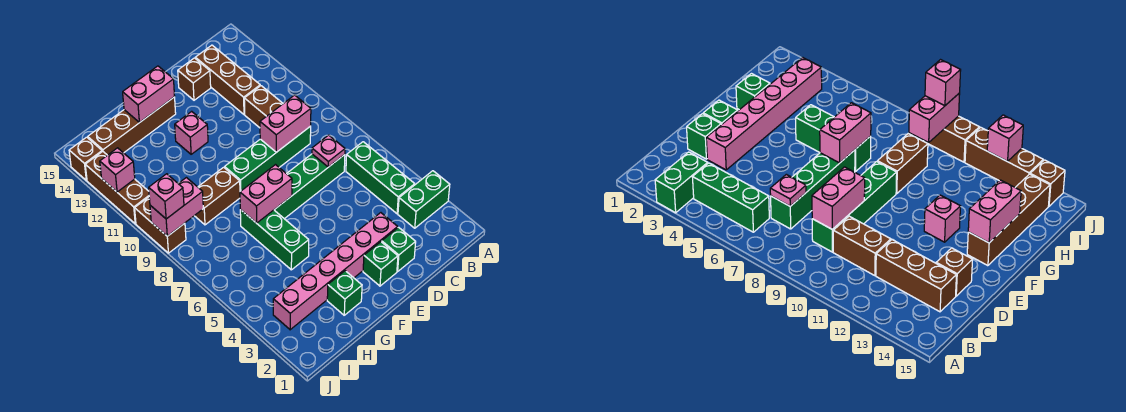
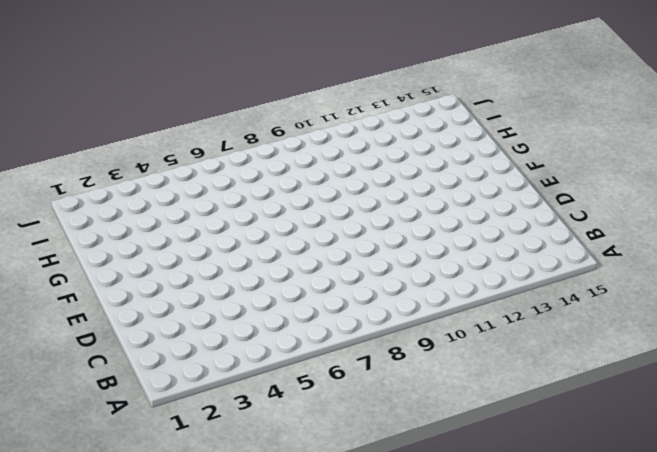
none -> green brick A3:B3 level 1
none -> green brick B4:B6 level 1
none -> green brick C7:F7 level 1

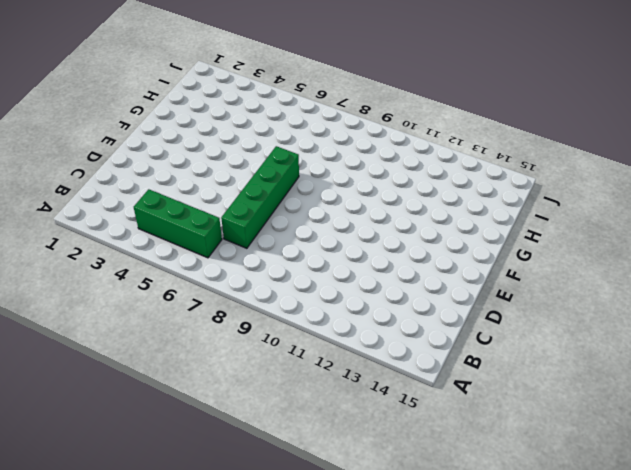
none -> green brick A3:B3 level 1
none -> green brick C9:F9 level 1
none -> brown brick C10:C11 level 1

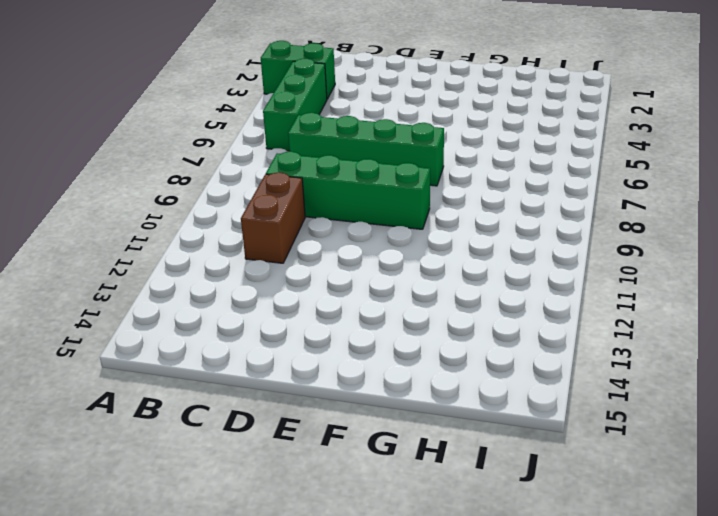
none -> brown brick C12:C14 level 1
none -> green brick D2 level 1
none -> pink brick D3:I3 level 1

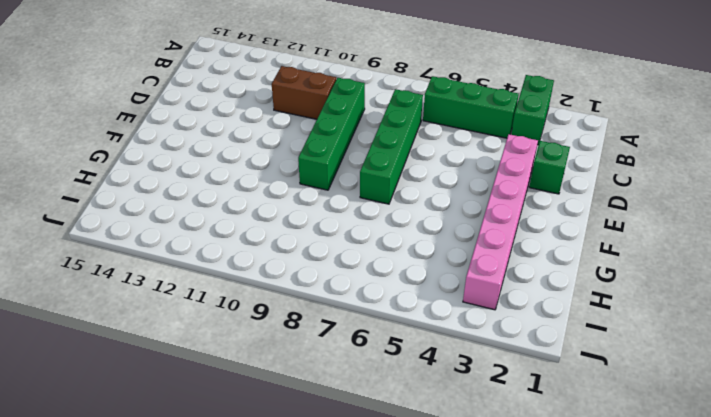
none -> brown brick C12:C14 level 1
none -> brown brick D14 level 1
none -> green brick E2 level 1

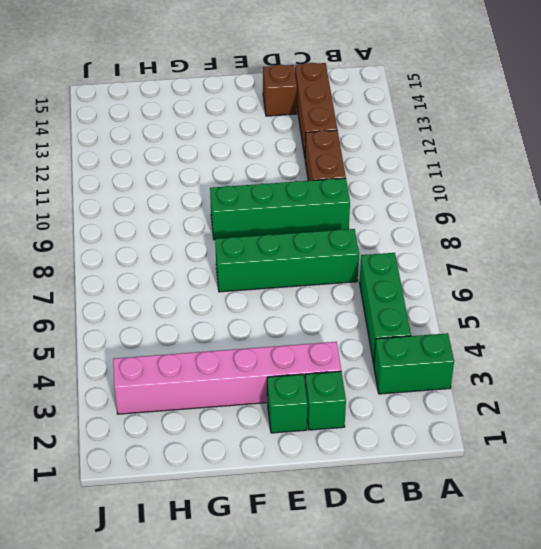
none -> pink brick F12 level 1
none -> brown brick F14:I14 level 1
none -> green brick G2 level 1

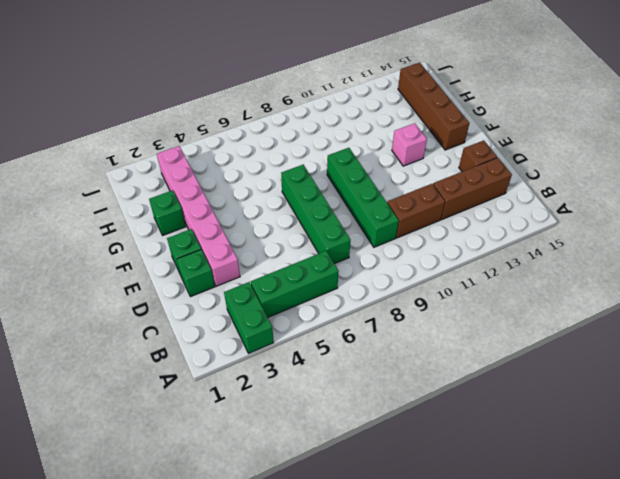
none -> green brick G5:G7 level 1
none -> brown brick G9:H9 level 1
none -> brown brick J9:J10 level 1

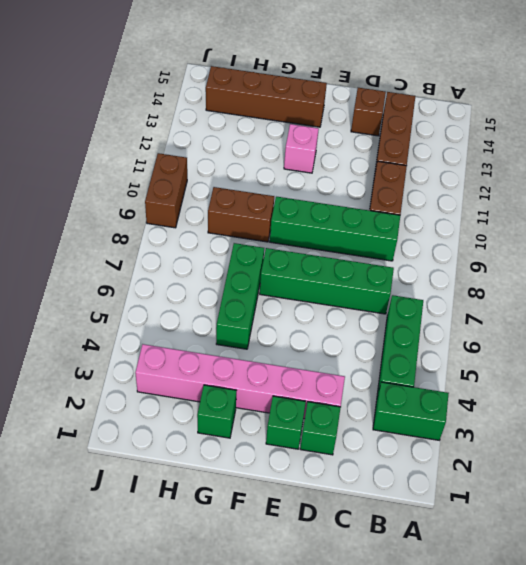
none -> brown brick J11:J13 level 1
none -> brown brick J14 level 1
none -> pink plate C7 level 2

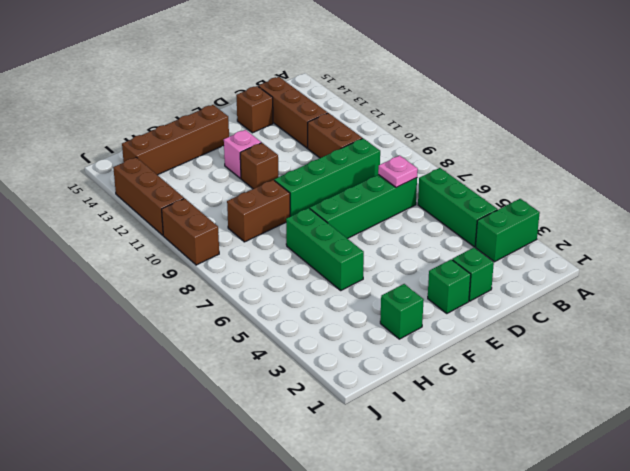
brown brick F11 level 1 -> brown brick J14 level 1
none -> pink brick D3:I3 level 1
none -> pink brick C9:D9 level 2
none -> pink brick F7:G7 level 2

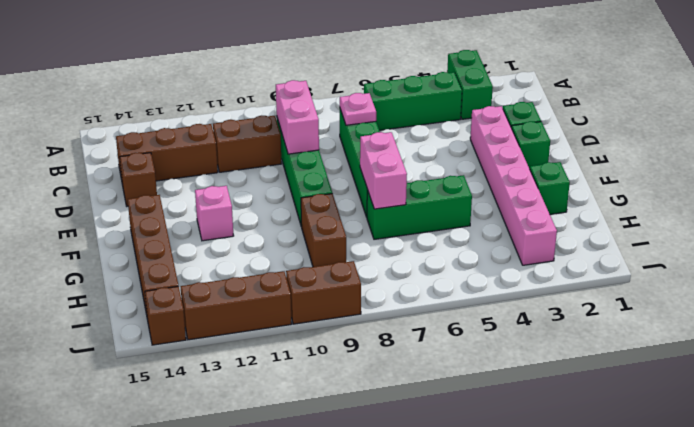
none -> pink brick F14:G14 level 2
none -> pink brick I9:J9 level 2
none -> pink brick J12 level 2

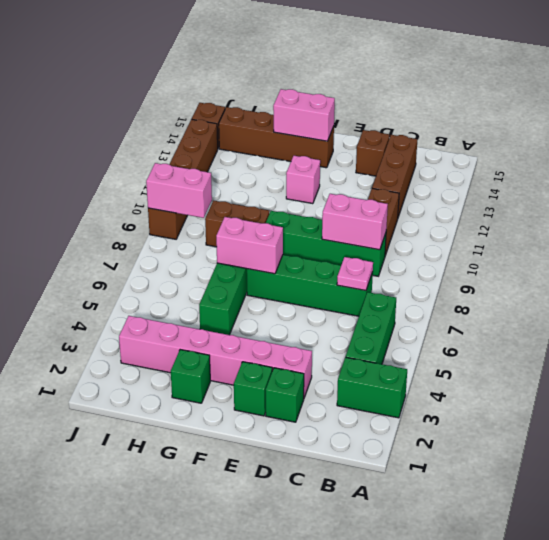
none -> pink brick J12 level 2
none -> pink brick J9 level 3

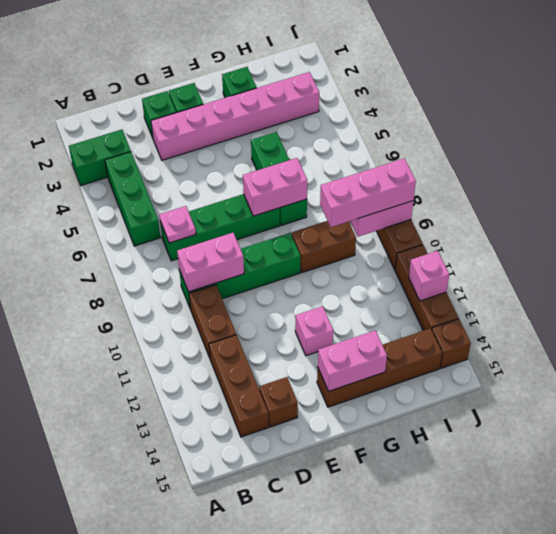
pink brick H9:J9 level 3 -> pink brick J9 level 3

